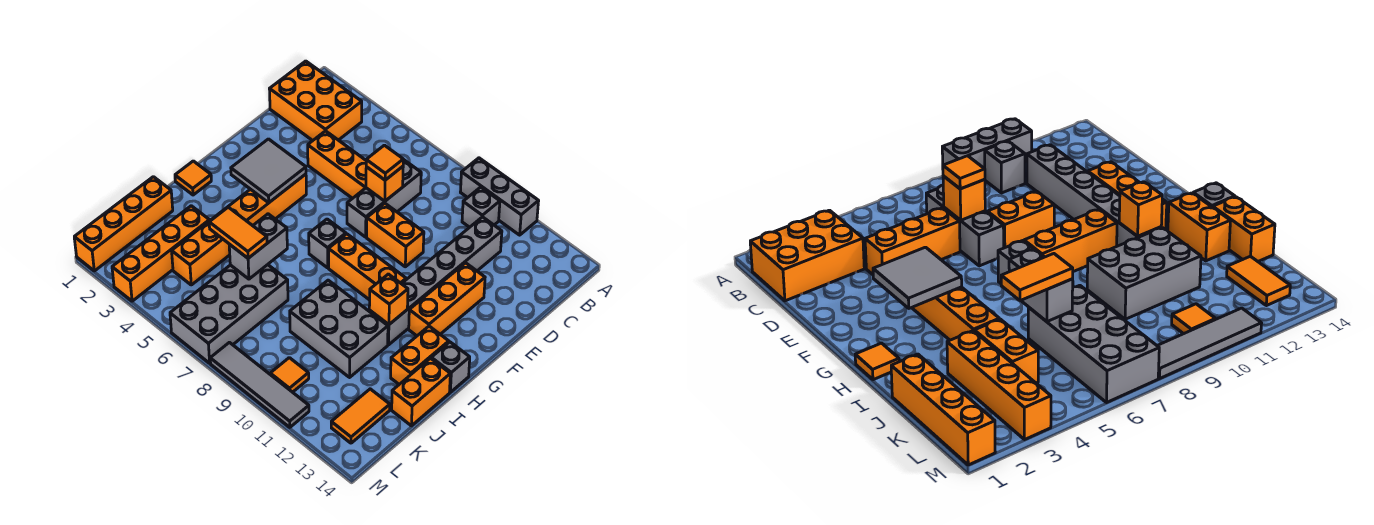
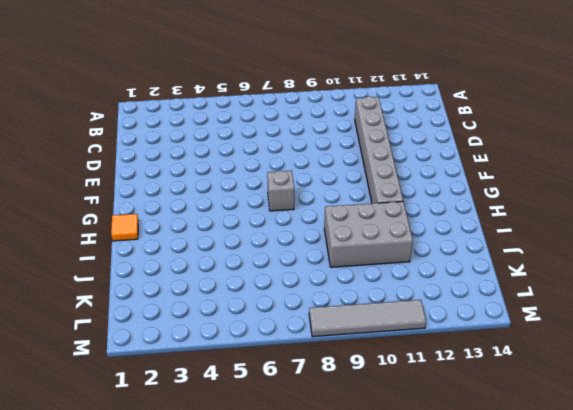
none -> grey brick A9:A11 level 1
none -> orange brick B1:C3 level 1
none -> grey brick B10 level 1

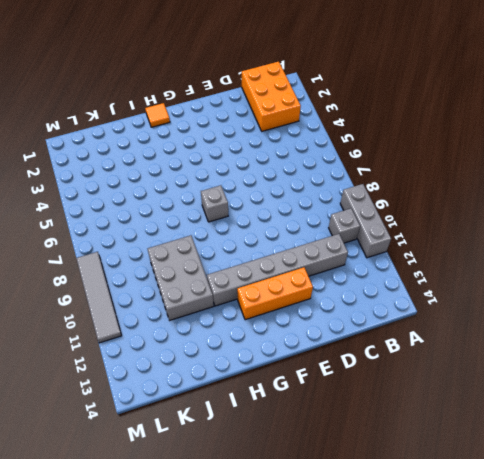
none -> grey brick C7:E7 level 1
none -> orange brick D4:D6 level 1
none -> orange brick E8:E9 level 1

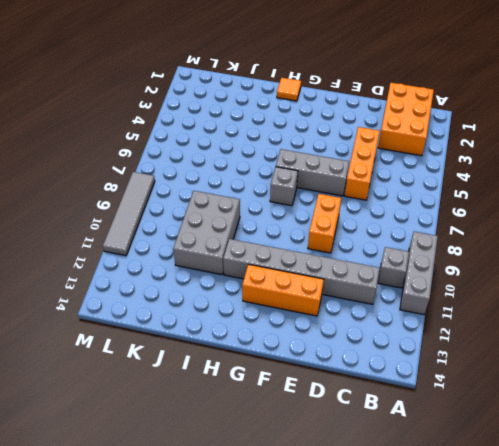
grey brick E6:G6 level 1 -> grey brick C7:E7 level 1
none -> orange brick F4:I4 level 1
none -> orange brick G8:G10 level 1
none -> orange brick H13:I13 level 1

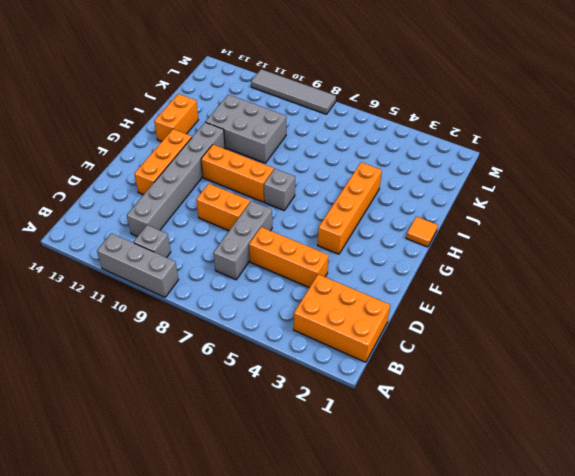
none -> grey brick H14 level 1
none -> orange brick I14:J14 level 1
none -> orange brick J1:M1 level 1

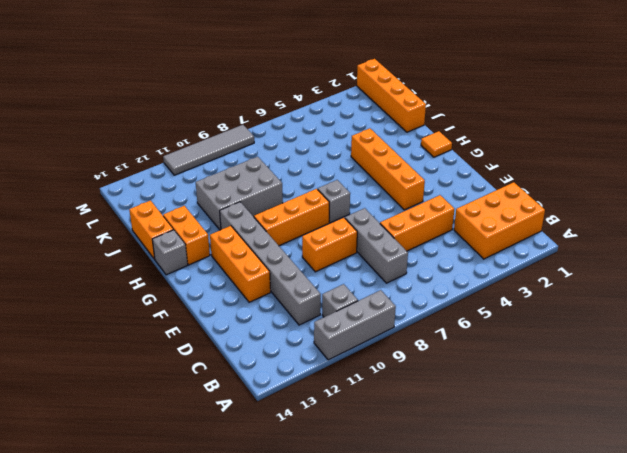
none -> orange brick J3:M3 level 1
none -> orange brick J4:K4 level 1
none -> grey brick J6:M7 level 1

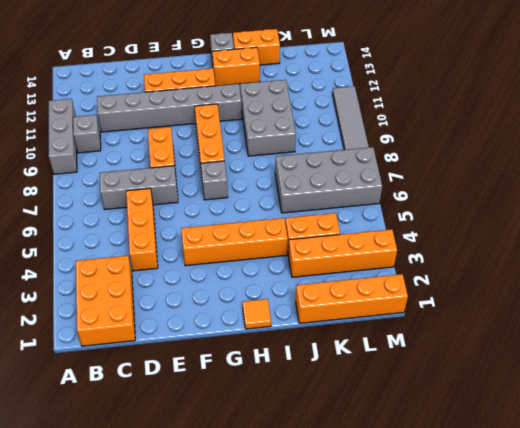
none -> orange tile K13:L13 level 1
none -> orange tile L10 level 1
none -> orange brick D7 level 2

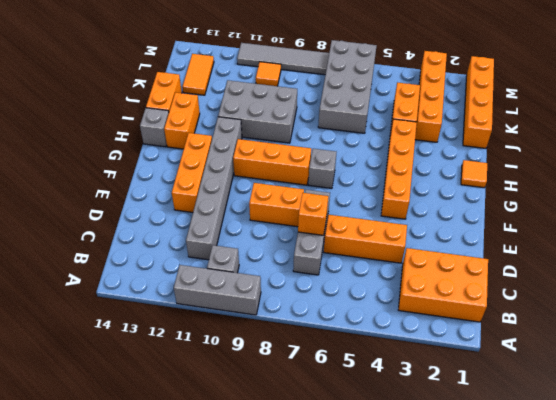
none -> grey tile F3:G4 level 2
none -> orange brick H11 level 2
none -> grey brick I6:J6 level 2

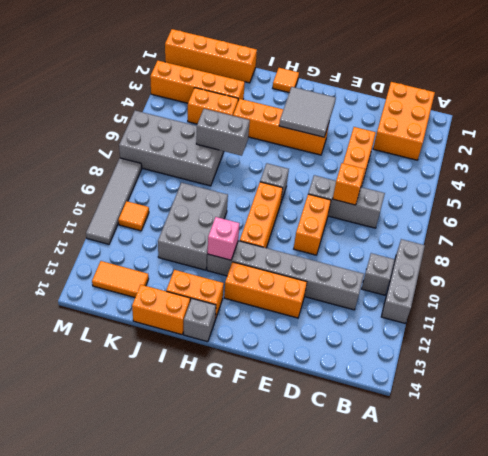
pink brick H11 level 2 -> orange brick H11 level 2
none -> orange tile D7 level 3
none -> orange tile J5:J6 level 3

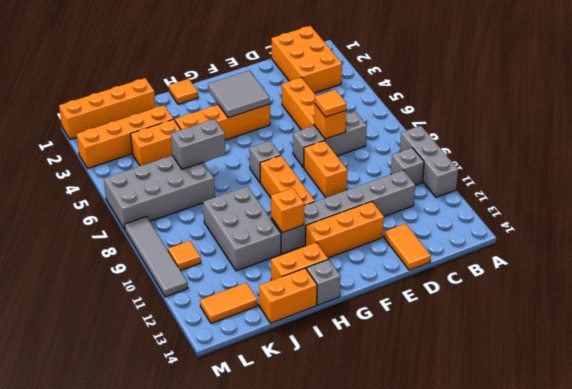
orange tile D13:D14 level 1 -> orange tile J5:J6 level 3

